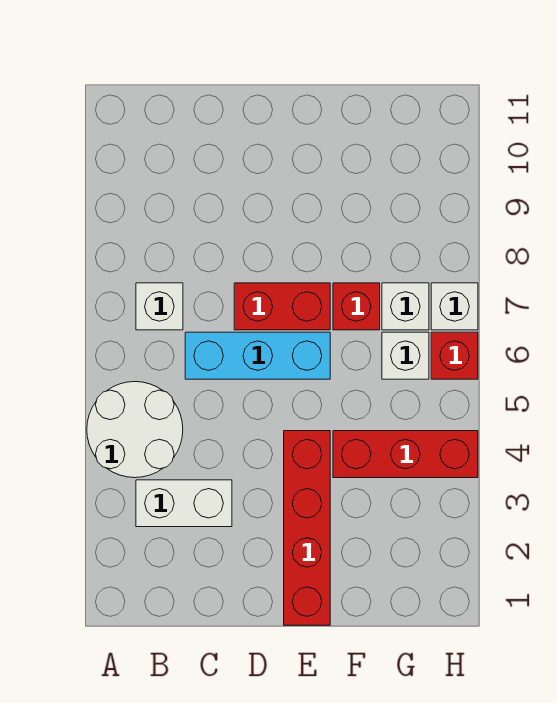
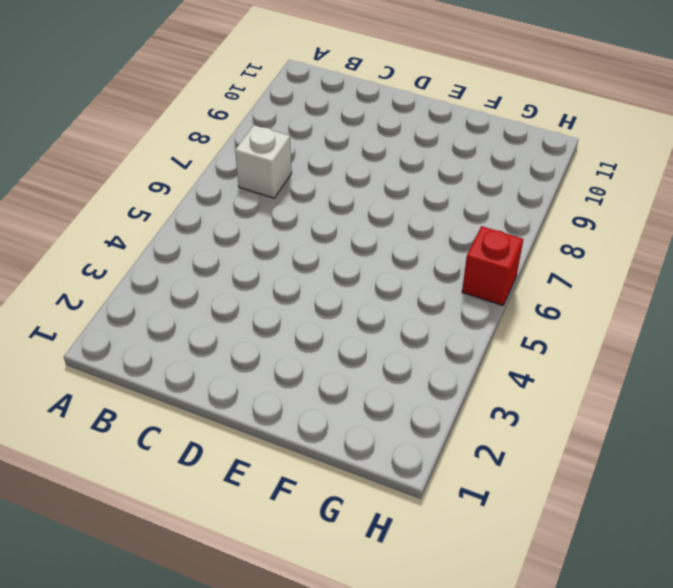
none -> white round brick A4:B5 level 1
none -> white brick B3:C3 level 1
none -> cyan brick C6:E6 level 1

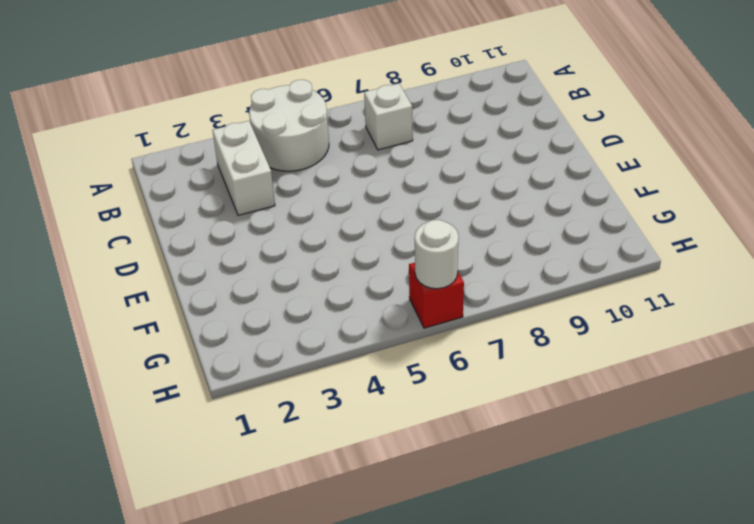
white round brick H6 level 2 -> none
none -> cyan brick C6:E6 level 1
none -> red brick D7:E7 level 1
none -> red brick E1:E4 level 1

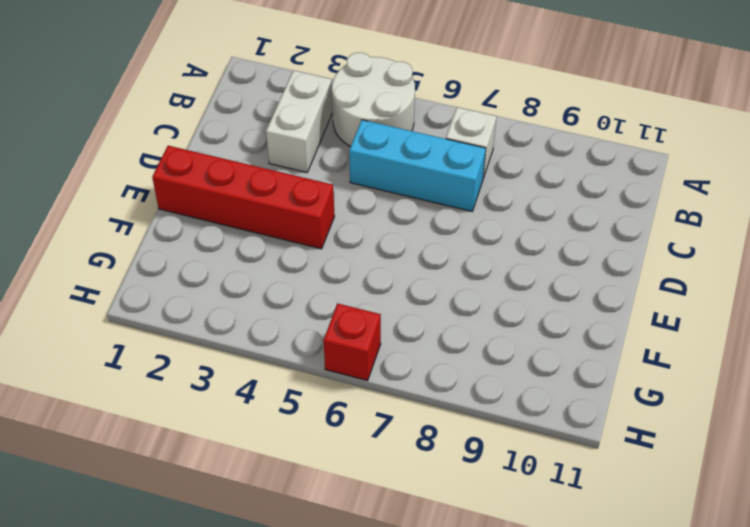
cyan brick C5:C7 level 1 -> cyan brick C6:E6 level 1
none -> red brick D7:E7 level 1
none -> red brick F4:H4 level 1
none -> red brick F7 level 1

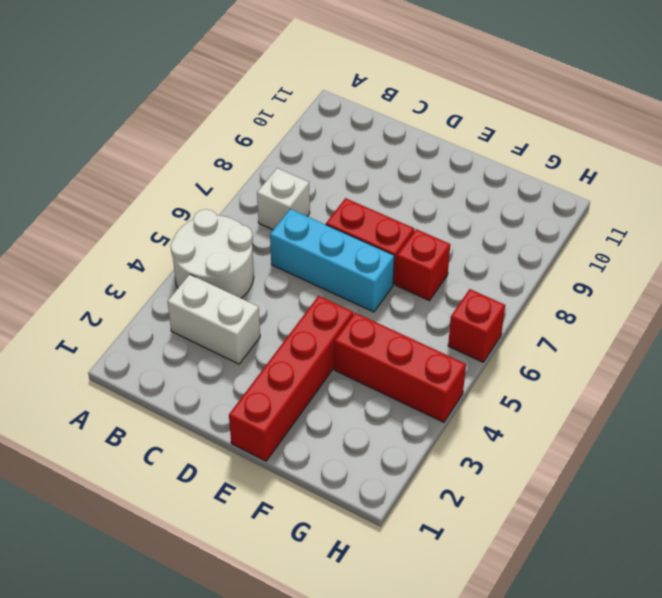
none -> white brick G6 level 1
none -> white brick G7 level 1
none -> white brick H7 level 1

